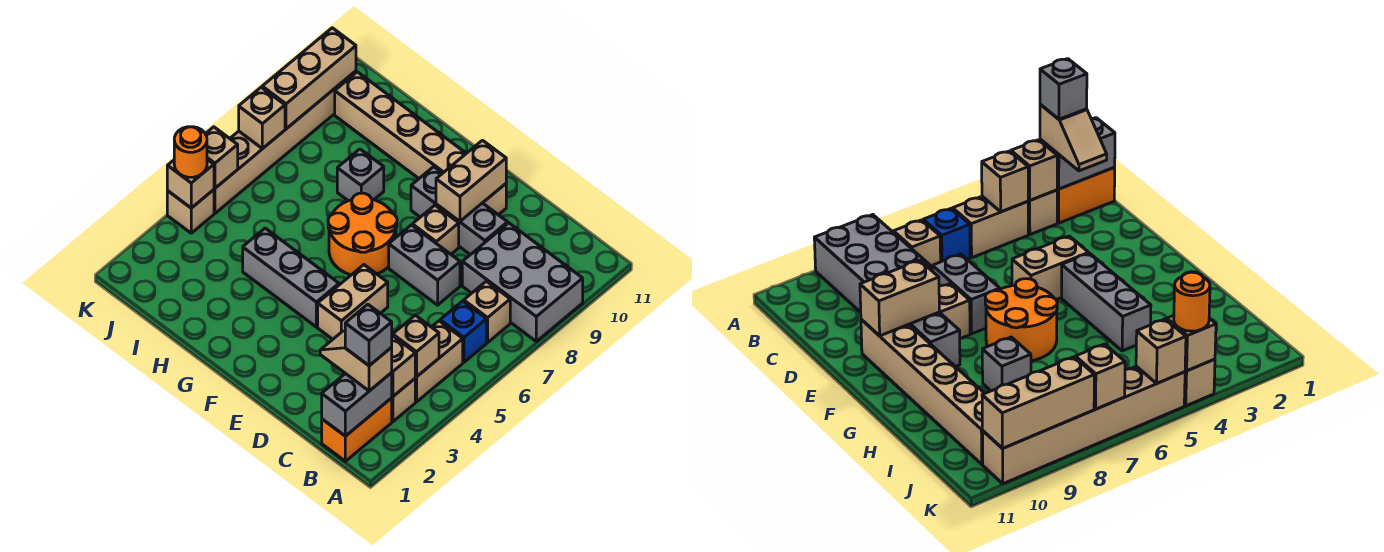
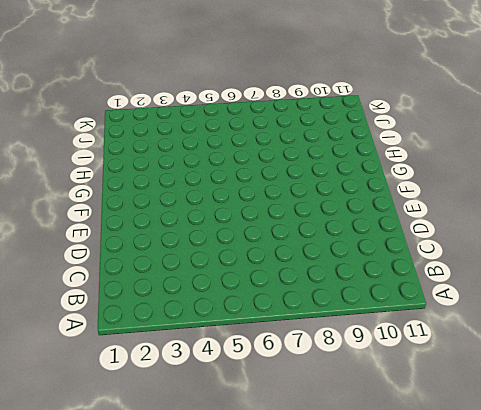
none -> grey brick A8:C9 level 1
none -> orange brick B1:B2 level 1
none -> tan brick B3 level 1

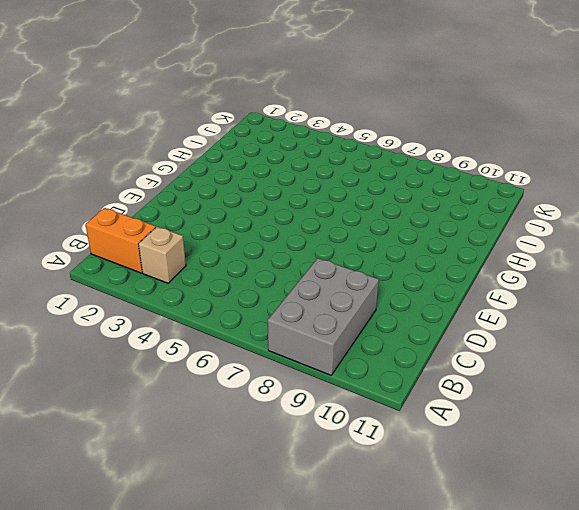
none -> tan brick B4:B5 level 1
none -> blue brick B6 level 1
none -> tan brick B7 level 1

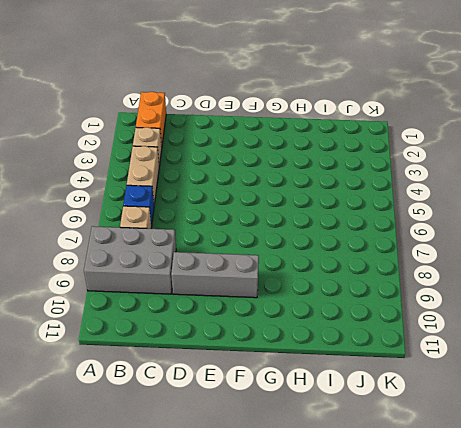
none -> grey brick D7:E7 level 1
none -> tan brick E4:E5 level 1
none -> tan brick E8 level 1

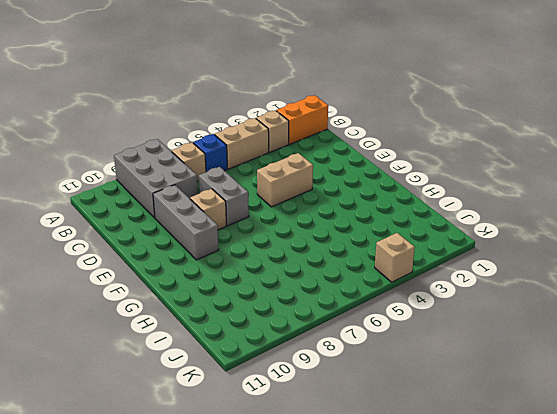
none -> tan brick E10:J10 level 1
none -> grey brick F4:H4 level 1
none -> orange round brick F6:G7 level 1

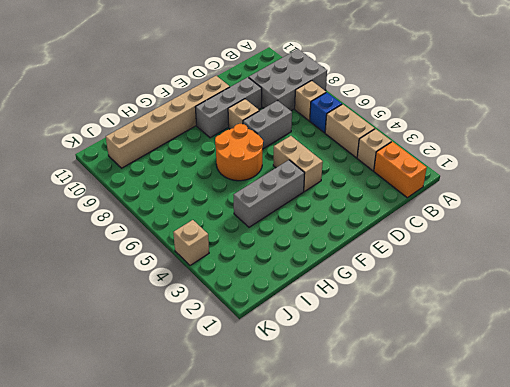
none -> grey brick H8 level 1
none -> tan brick K5:K10 level 1
none -> grey brick B1:B2 level 2

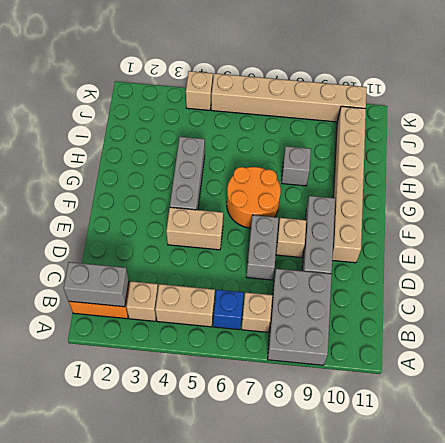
none -> tan brick B3 level 2
none -> tan brick B4 level 2
none -> tan brick E9:E10 level 2

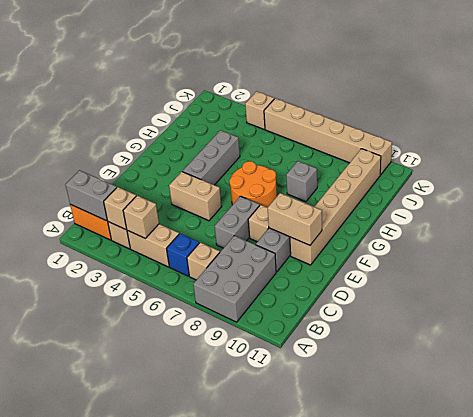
none -> tan brick K4 level 2
none -> tan brick K5 level 2
none -> tan brick K7 level 2

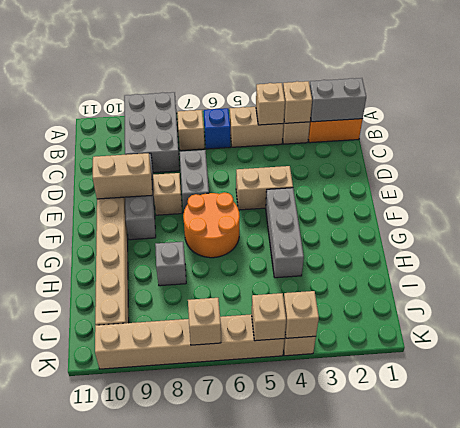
none -> tan brick K8:K10 level 2
none -> tan slope B2:C2 level 3 top B
none -> orange round brick K4 level 3

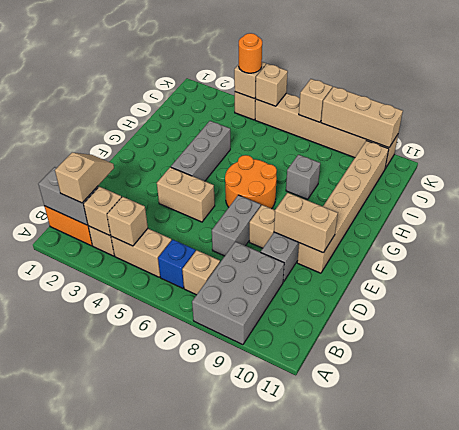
none -> grey brick B2 level 4

